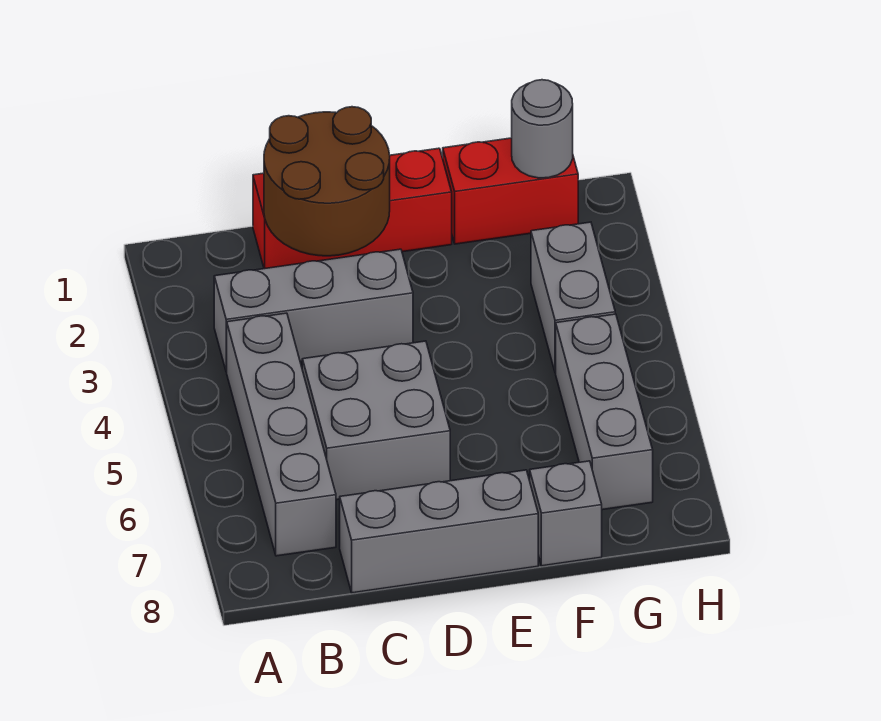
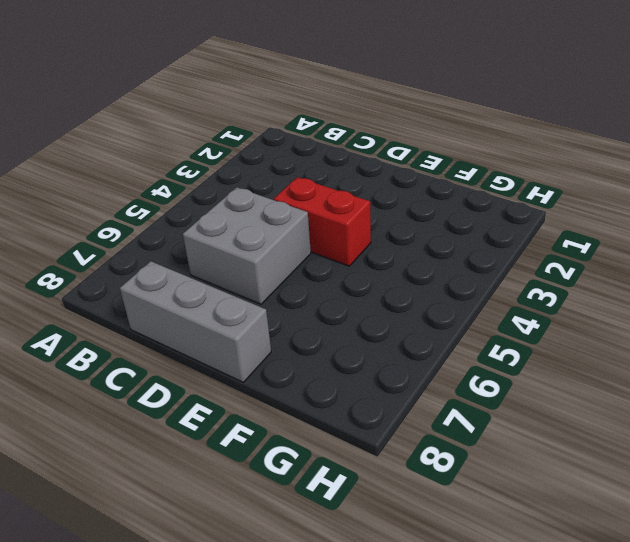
red brick D4:E4 level 1 -> red brick F1:G1 level 1
none -> grey brick B3:D3 level 1
none -> grey brick B4:B7 level 1

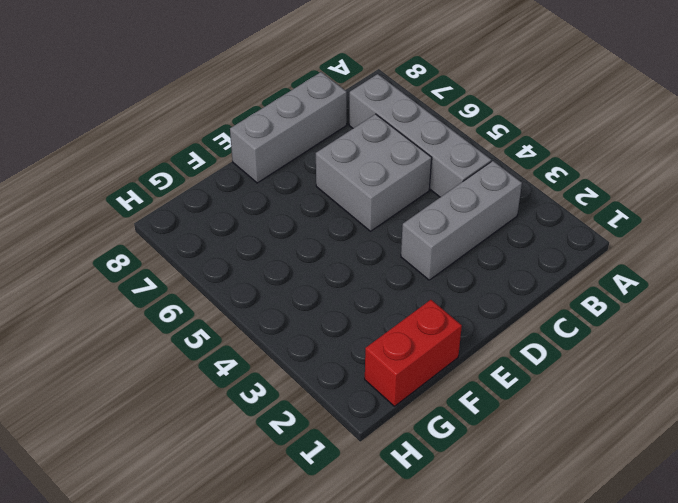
none -> red brick C1:E1 level 1
none -> grey brick F8 level 1

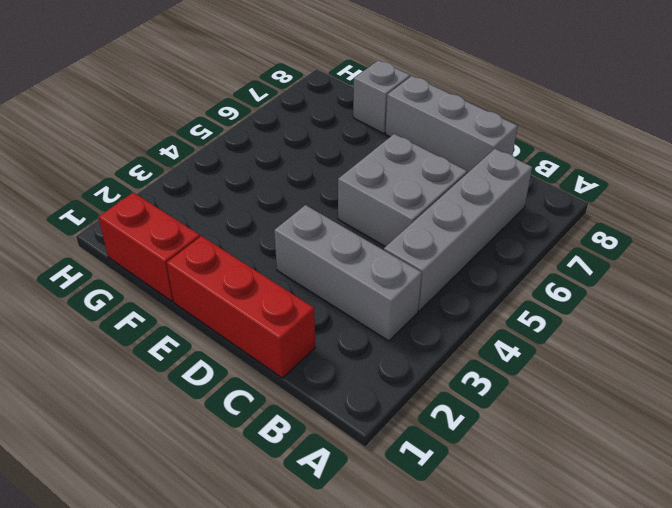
none -> grey brick G3:G4 level 1
none -> grey brick G5:G7 level 1

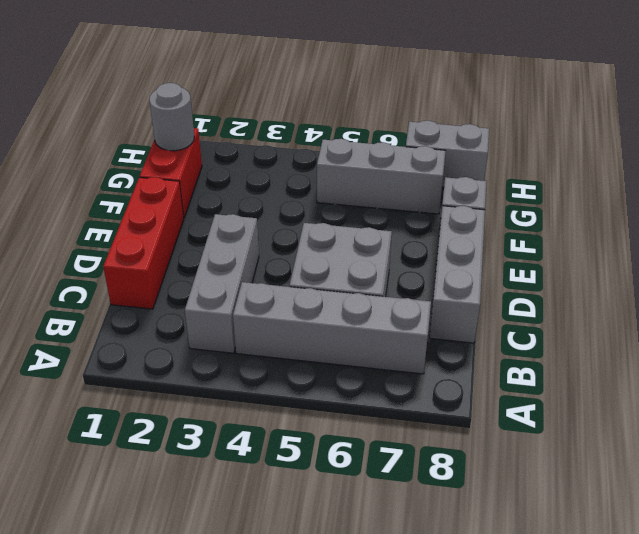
grey brick H7:H8 level 1 -> grey brick G3:G4 level 1
none -> brown round brick C1:D2 level 2

